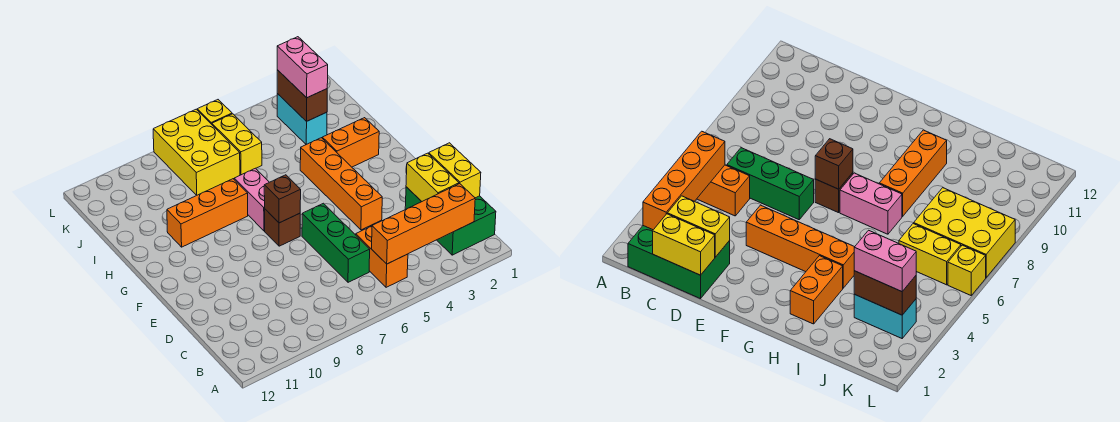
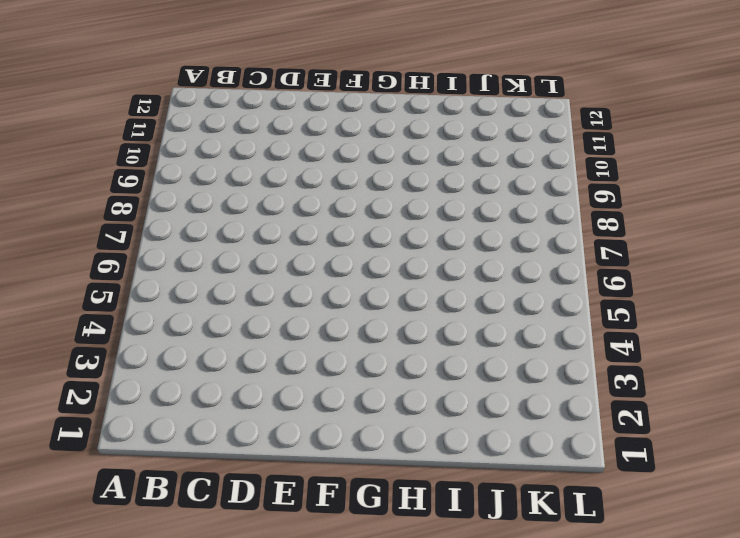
none -> green brick B1:D2 level 1
none -> orange brick B5:C5 level 1
none -> green brick C6:E6 level 1

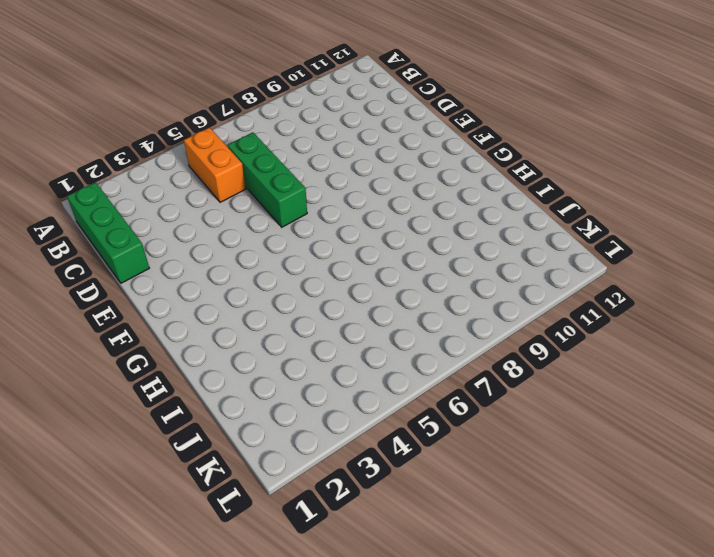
green brick B1:D1 level 1 -> green brick B1:D2 level 1
none -> orange brick E4:H4 level 1
none -> brown brick F7 level 1
none -> pink brick G7:H7 level 1

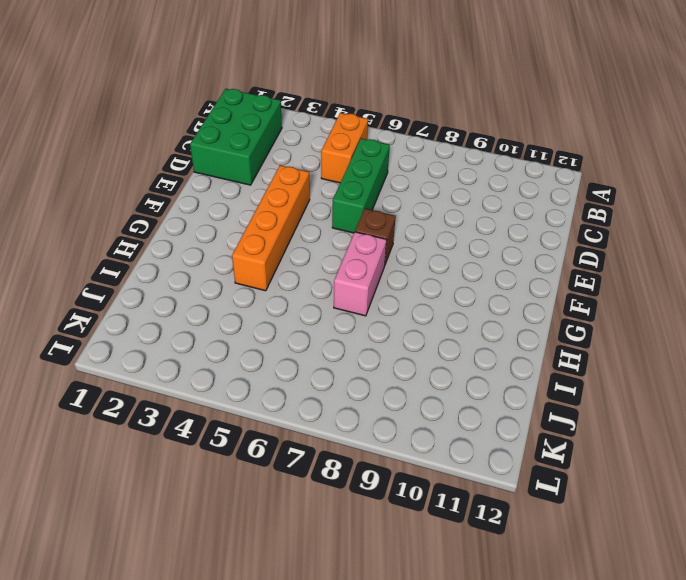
none -> orange brick H2:H3 level 1
none -> orange brick H8:H10 level 1
none -> cyan brick J3:K3 level 1

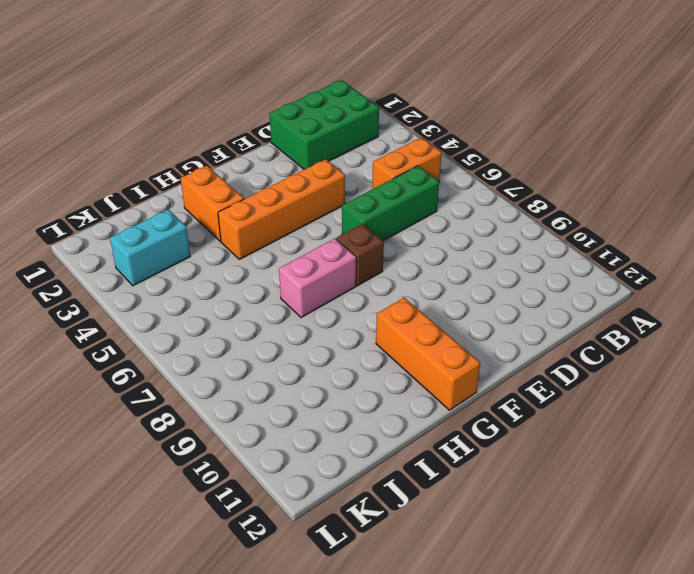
orange brick G10:G12 level 1 -> orange brick H8:H10 level 1
none -> yellow brick J6:K6 level 1
none -> yellow brick J7:L8 level 1
none -> yellow brick L6 level 1

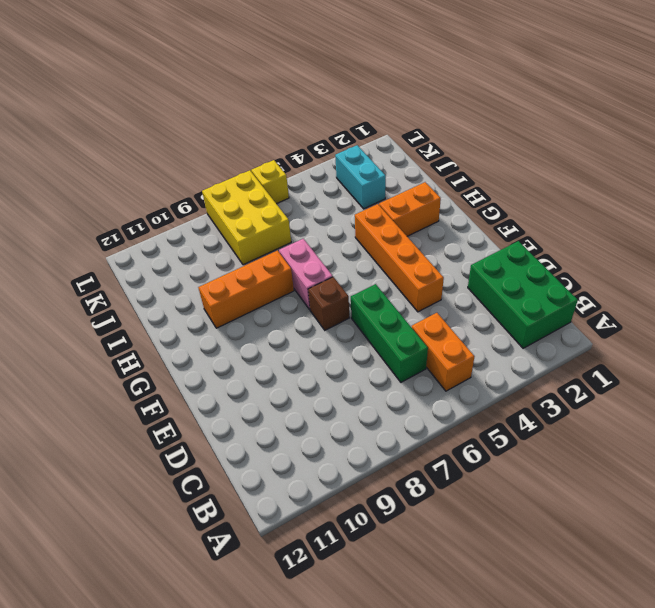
none -> yellow brick J6:K6 level 1
none -> orange brick B2:B5 level 2
none -> yellow brick C1:D1 level 2

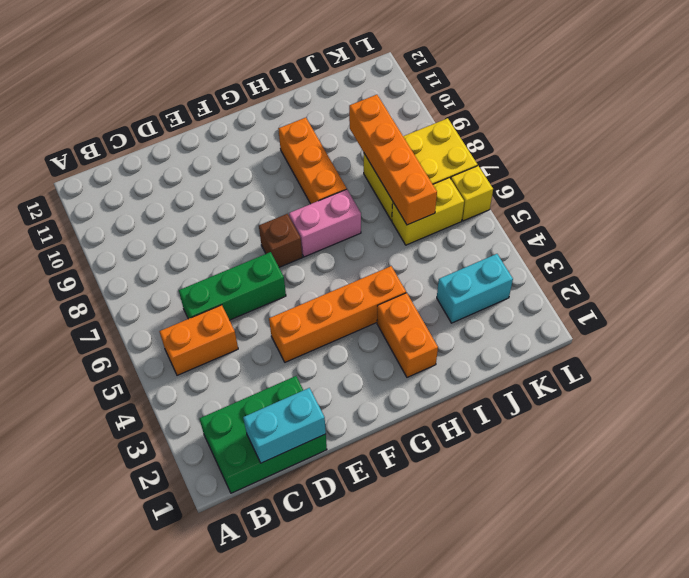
cyan brick C1:D1 level 2 -> yellow brick C1:D1 level 2
orange brick J6:J9 level 2 -> orange brick B2:B5 level 2
none -> yellow brick C2:D2 level 2
none -> brown brick F7 level 2
none -> brown brick J3:K3 level 2

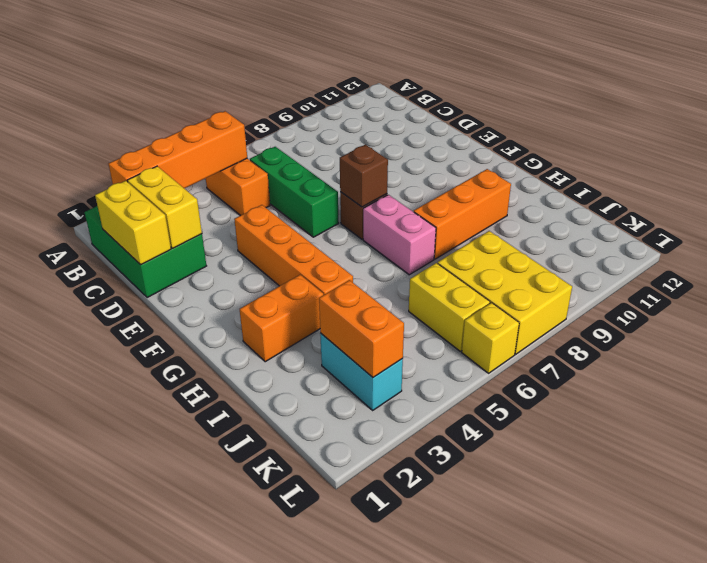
orange brick J3:K3 level 2 -> brown brick J3:K3 level 2
none -> pink brick J3:K3 level 3

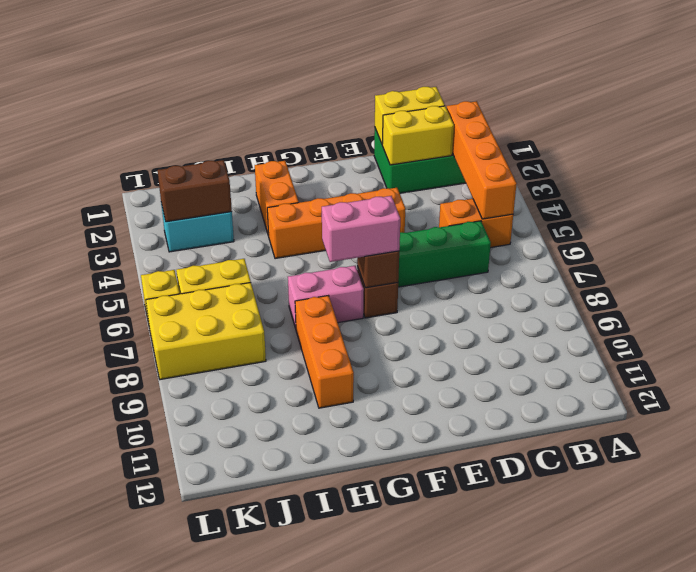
pink brick F7:G7 level 3 -> pink brick J3:K3 level 3

